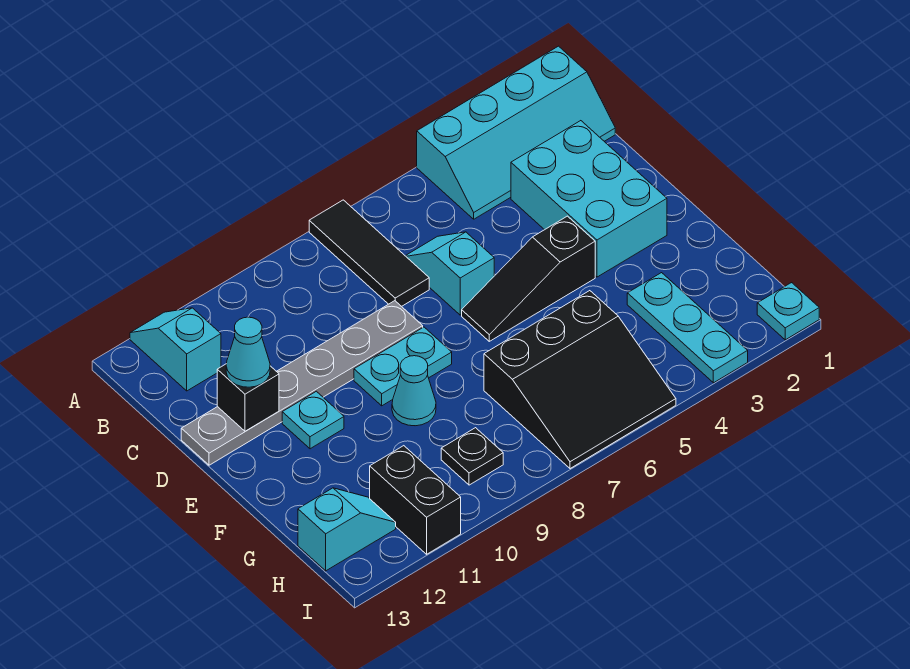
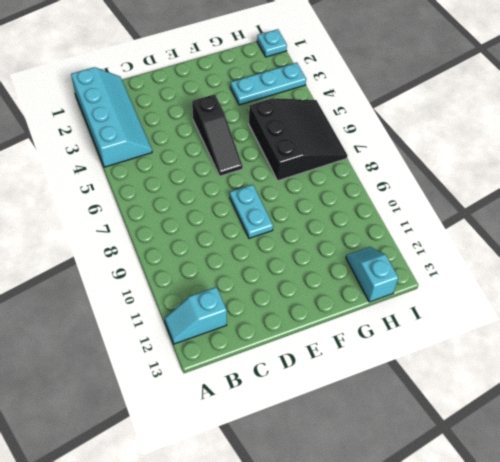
none -> black tile A7:C7 level 1
none -> cyan brick C2:E3 level 1
none -> cyan slope C6:D6 level 1 top D

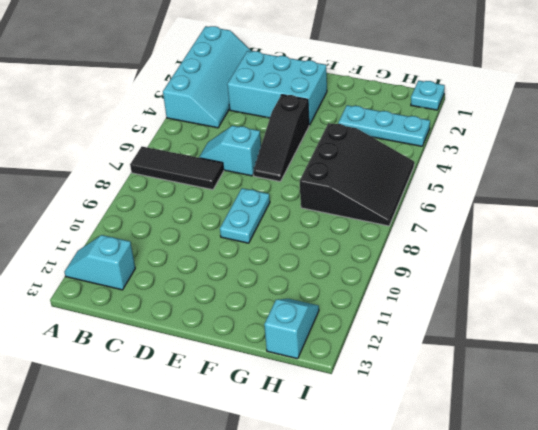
none -> grey plate D8:D13 level 1
none -> cyan plate E11 level 1
none -> cyan cone F9 level 1

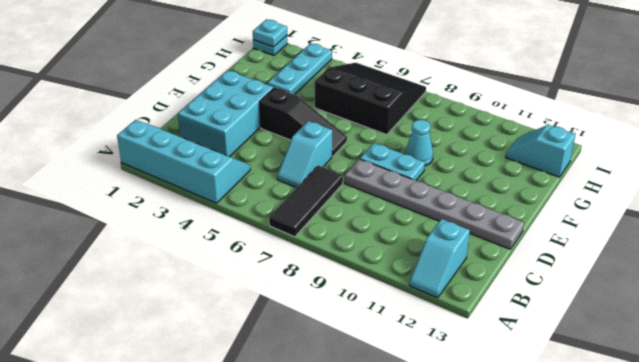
cyan plate I1 level 2 -> cyan plate E11 level 1
none -> black plate H9 level 1
none -> black brick H11:I11 level 1
none -> black brick D12 level 2

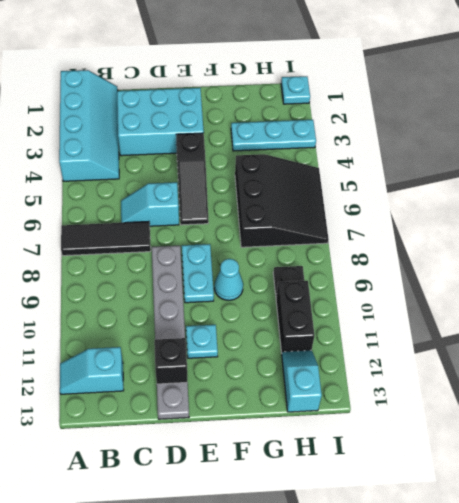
black brick H10:H11 level 1 -> black brick H11:I11 level 1
none -> cyan cone D12 level 3

